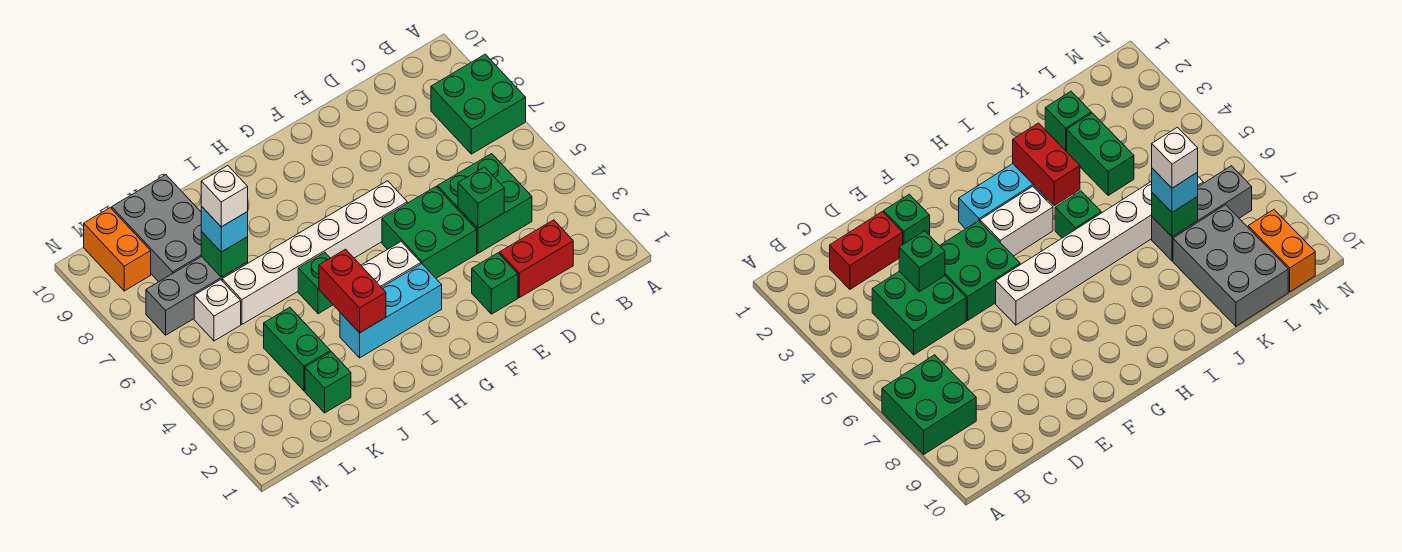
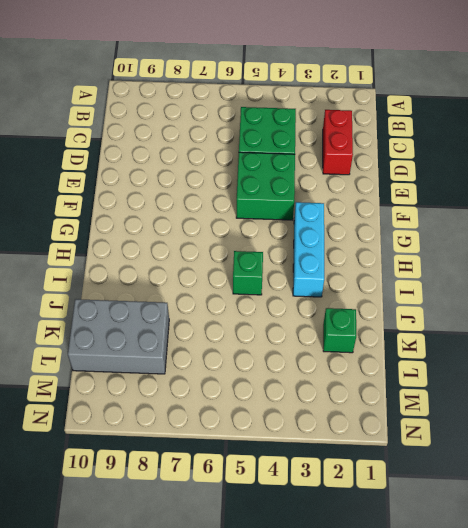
none -> green brick A7:B8 level 1
none -> green brick E2 level 1
none -> white brick F6:K6 level 1

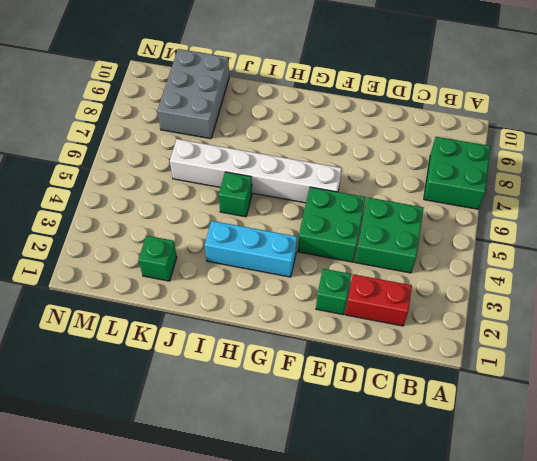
none -> white brick G4:H4 level 1
none -> green brick K3:K4 level 1
none -> grey brick K7:M7 level 1

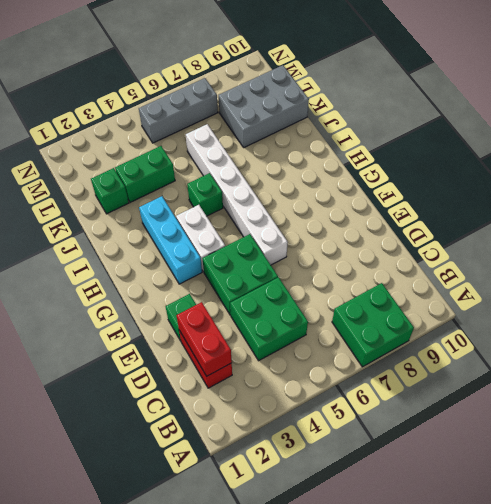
red brick C2:D2 level 2 -> red brick I3:I4 level 2
grey brick M5:M7 level 1 -> grey brick K7:M7 level 1
none -> white brick L6 level 1
none -> orange brick M9:M10 level 1
none -> green brick D4 level 2

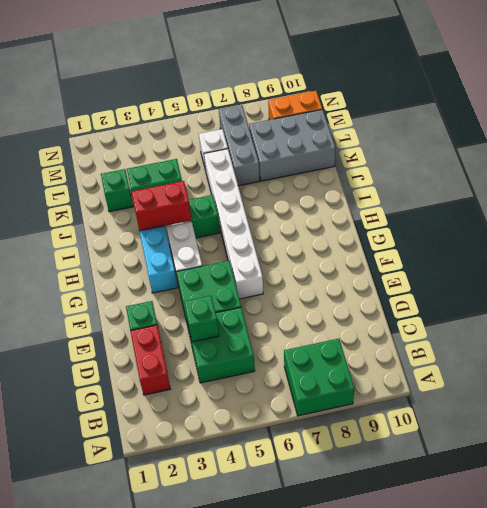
none -> green brick K7 level 2
none -> cyan brick K7 level 3
none -> white brick K7 level 4

